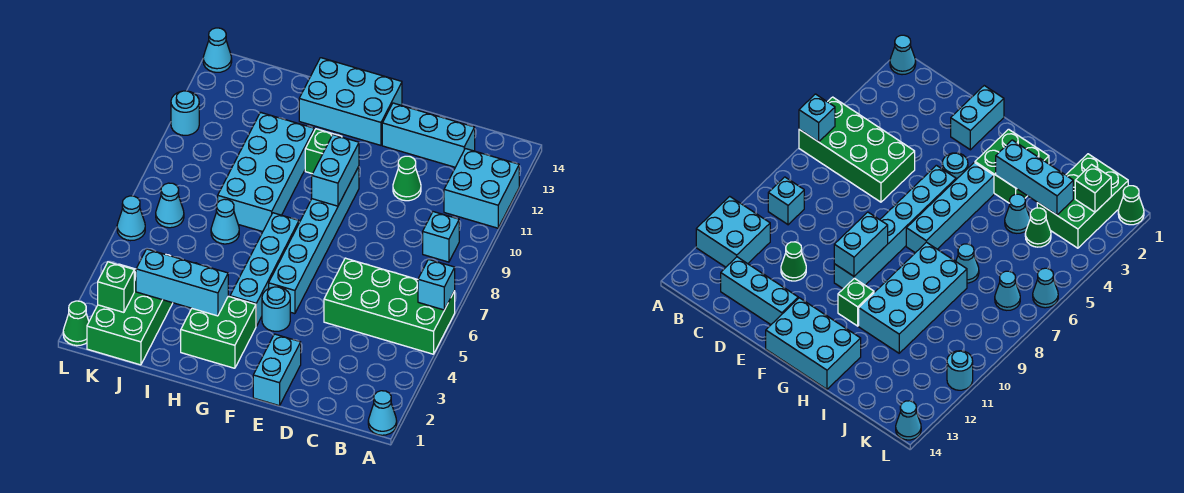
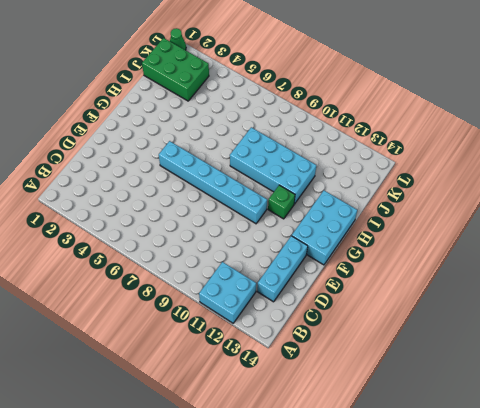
none -> cyan cone A1 level 1
none -> green brick A5:D6 level 1
none -> cyan brick B9 level 1

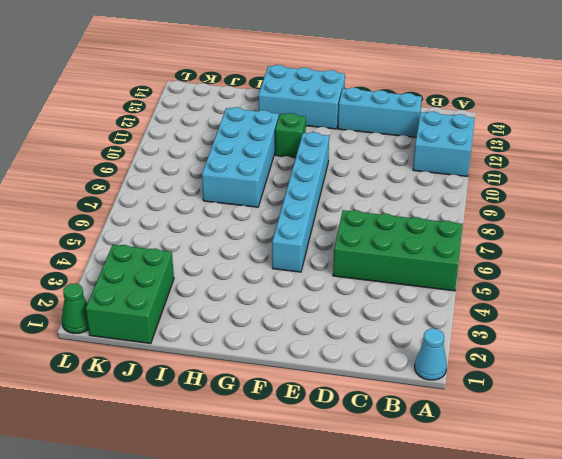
none -> cyan brick B9 level 1
none -> green cone D11 level 1
none -> cyan brick E1:E2 level 1

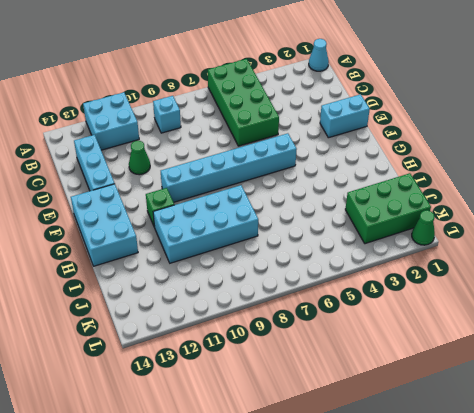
none -> cyan round brick F4 level 1
none -> green brick G2:H3 level 1
none -> cyan brick G4:G7 level 1

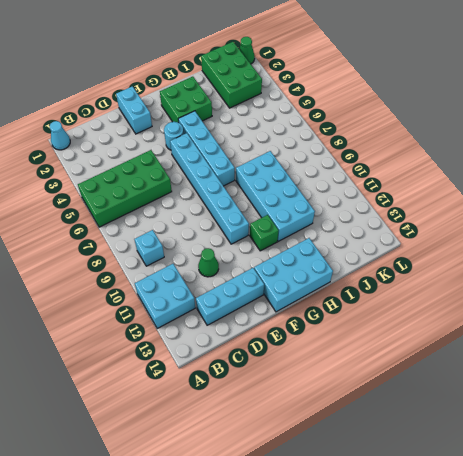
none -> cyan cone I4 level 1
none -> cyan cone I7 level 1
none -> green cone J4 level 1

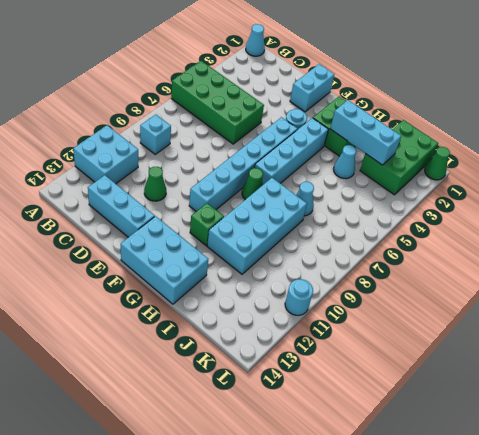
green cone G8 level 1 -> green cone J4 level 1
none -> cyan cone K7 level 1
none -> cyan cone L6 level 1
none -> cyan cone L14 level 1

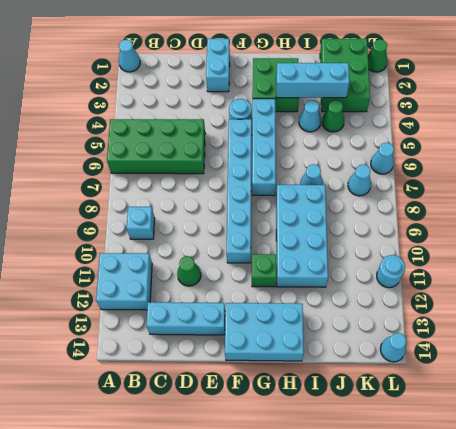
none -> cyan brick A6 level 2
none -> cyan brick F9:F10 level 2
none -> green brick K2 level 2

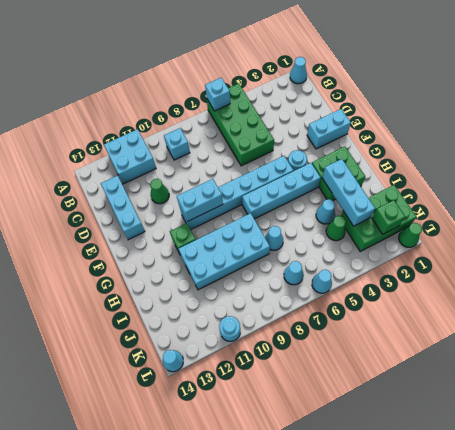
none -> cyan brick F13:H14 level 1

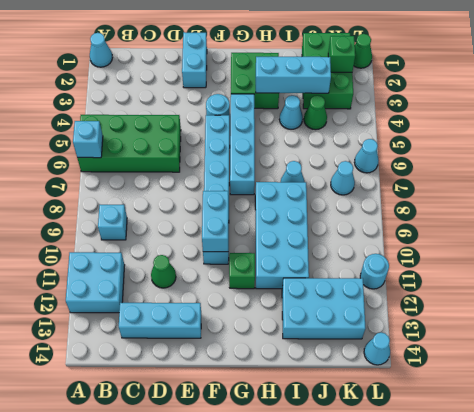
cyan brick I12:K13 level 1 -> cyan brick F13:H14 level 1

